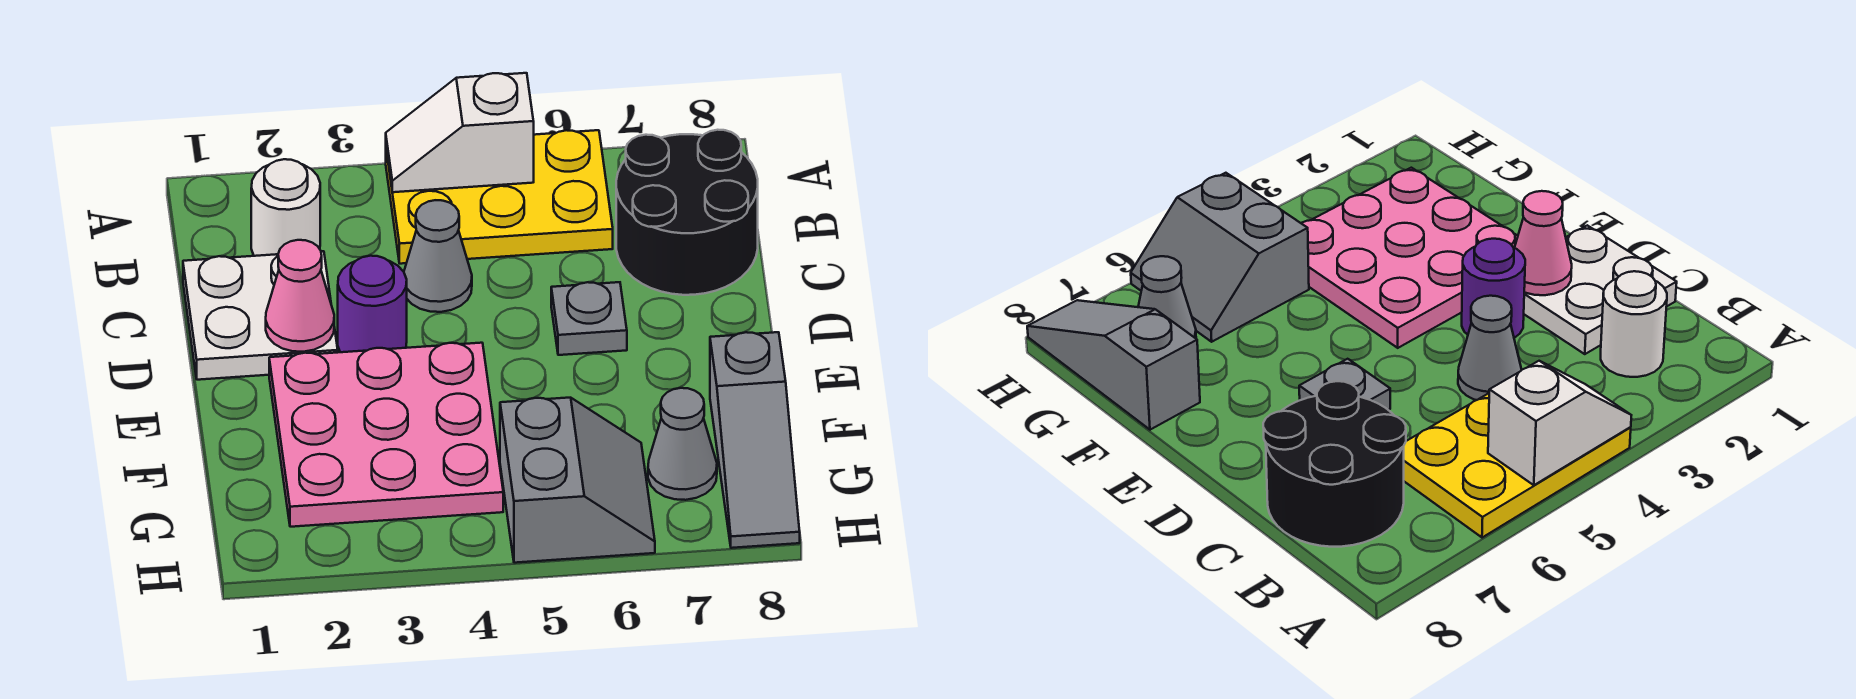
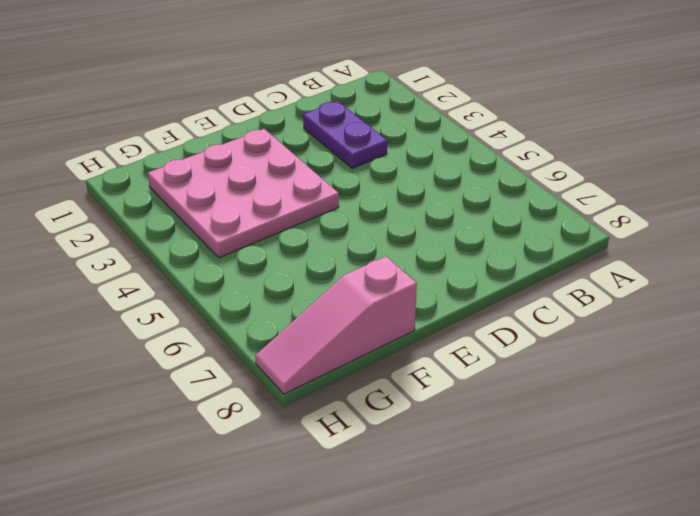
purple plate C2:C3 level 1 -> white plate C1:D2 level 1
pink slope F8:H8 level 1 top F -> grey slope F8:H8 level 1 top F
none -> yellow plate A4:B6 level 1
none -> white round brick B2 level 1
none -> black round brick B7:C8 level 1

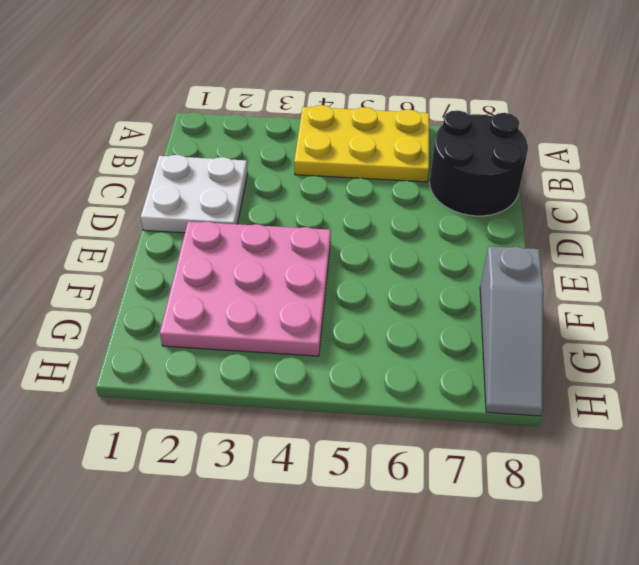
none -> white round brick B2 level 1
none -> grey cone C4 level 1
none -> purple round brick D3 level 1

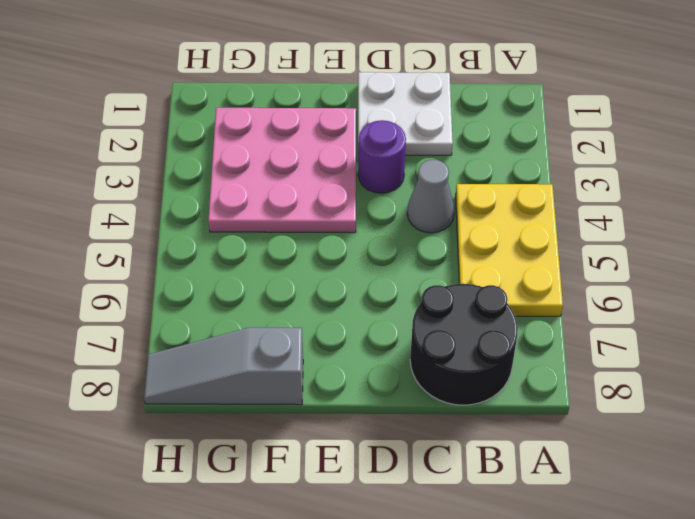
none -> white round brick B2 level 1
none -> grey plate D6 level 1
none -> grey slope G5:H6 level 1 top 5

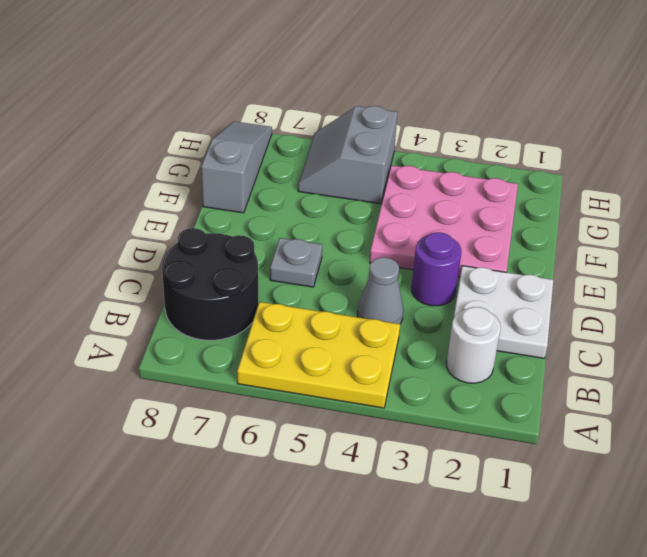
none -> grey cone G7 level 1
none -> white slope A4:A5 level 2 top 5
none -> pink cone D2 level 2

